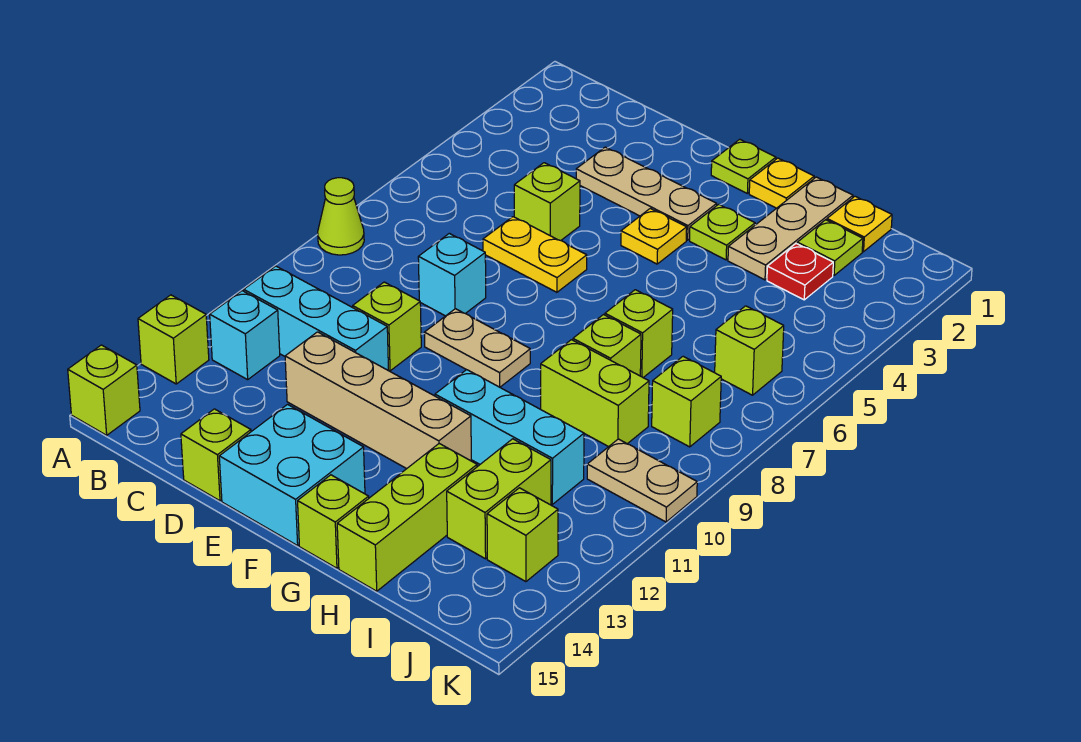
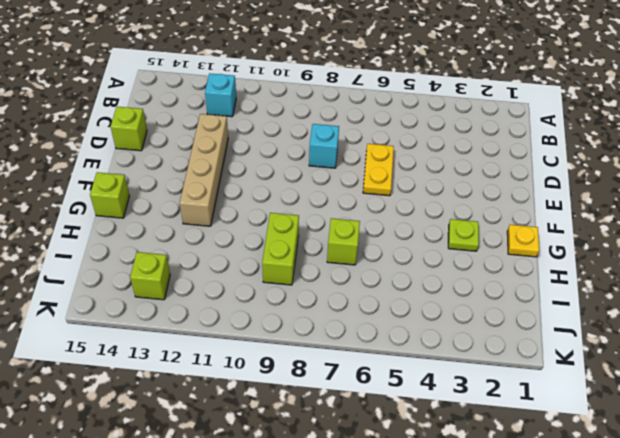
none -> lime cone A8 level 1
none -> lime brick A13 level 1
none -> lime brick A15 level 1
none -> cyan brick B11:D11 level 1

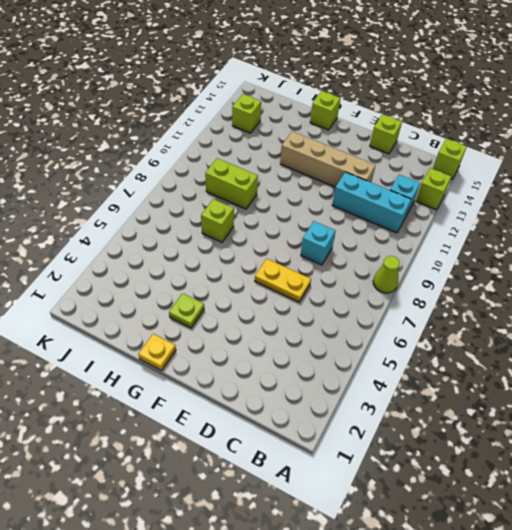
none -> tan plate D3:F3 level 1
none -> lime brick D5 level 1
none -> lime brick D10 level 1
none -> tan plate E9:F9 level 1

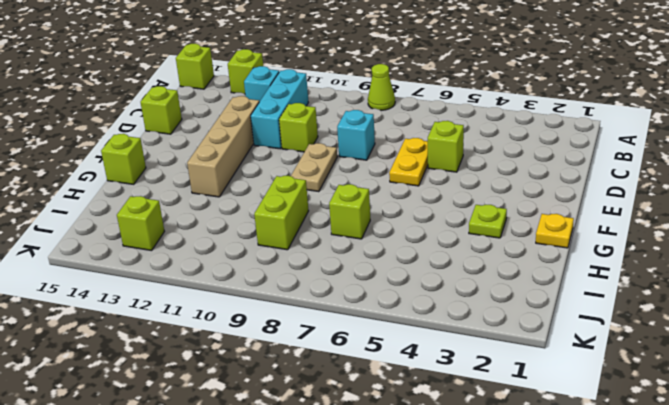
none -> tan plate D3:F3 level 1
none -> cyan brick E14:F15 level 1
none -> lime plate F1 level 1
none -> yellow plate F4 level 1

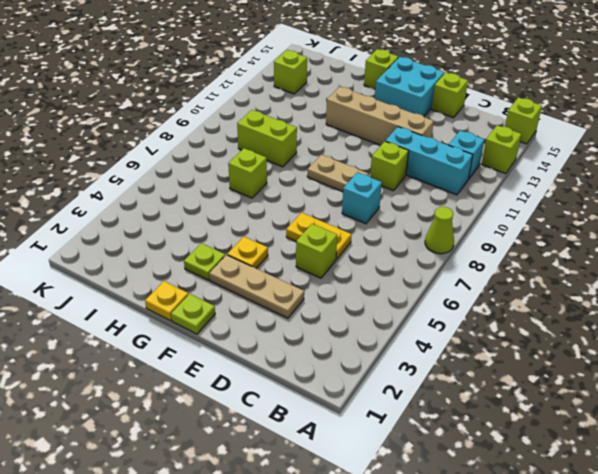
none -> cyan brick G11:I11 level 1
none -> tan plate H1:H3 level 1
none -> lime brick H8 level 1
none -> lime brick H13:H15 level 1

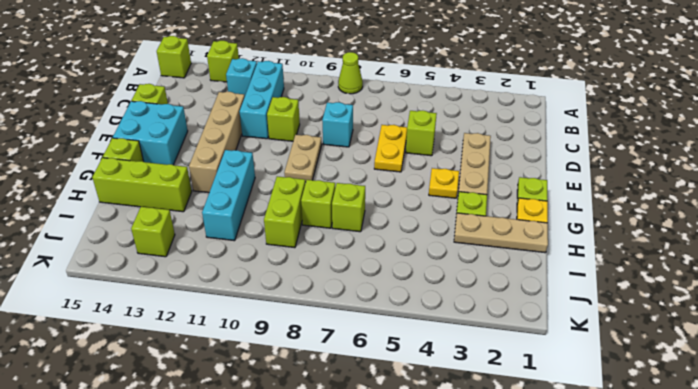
none -> yellow plate I1 level 1
none -> lime plate I2 level 1
none -> red plate I3 level 1
none -> lime brick I12:I13 level 1

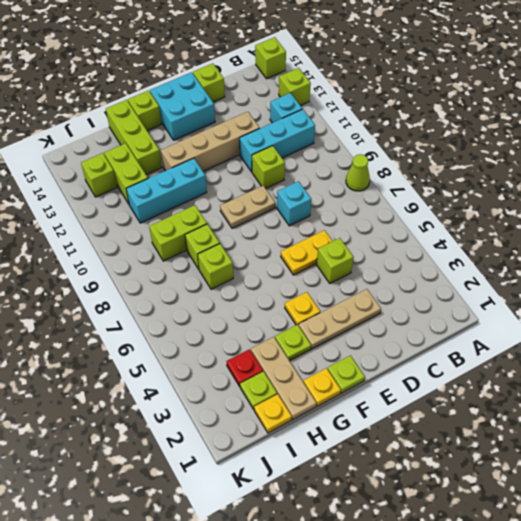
none -> lime brick J6 level 1
none -> lime brick J8 level 1
none -> tan plate J10:K10 level 1

